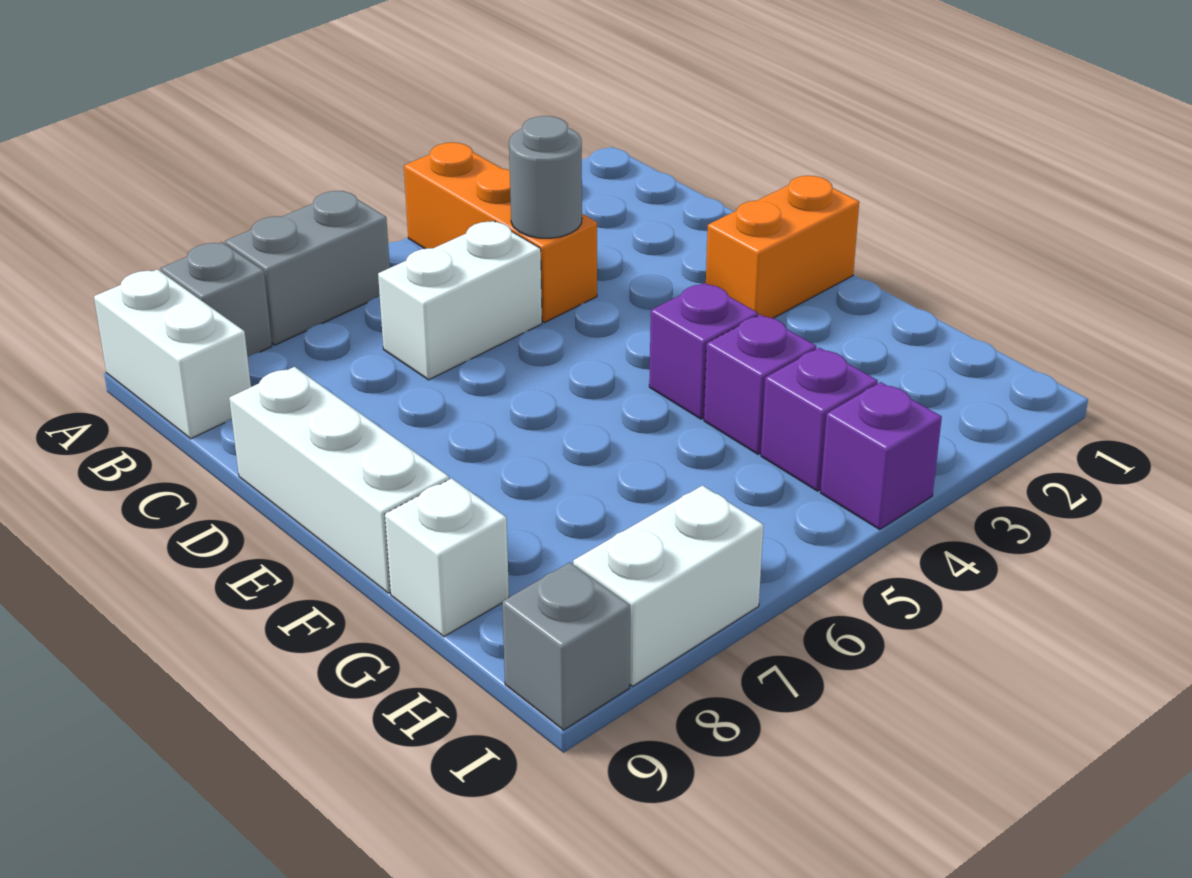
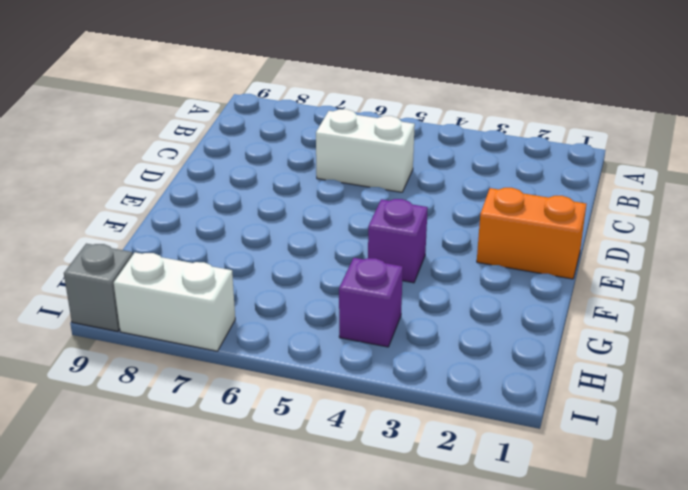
none -> orange brick A4:C4 level 1
none -> grey brick A6:A7 level 1
none -> grey brick A8 level 1

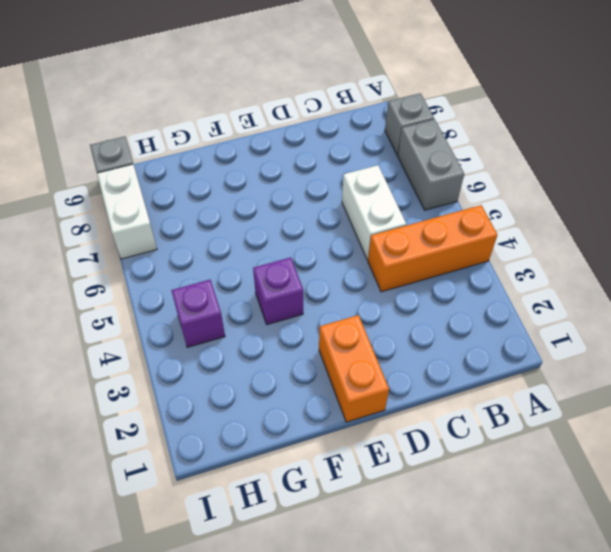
none -> white brick A9:B9 level 1
none -> white brick D9:F9 level 1
none -> purple brick G4 level 1

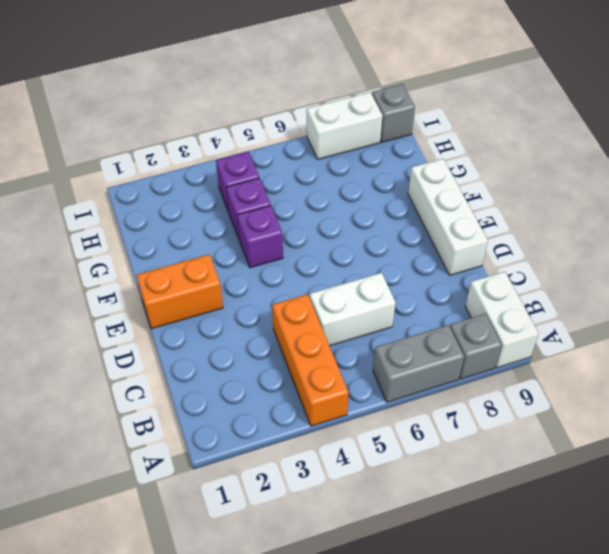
none -> white brick G9 level 1
none -> purple brick I4 level 1
none -> grey round brick C4 level 2

